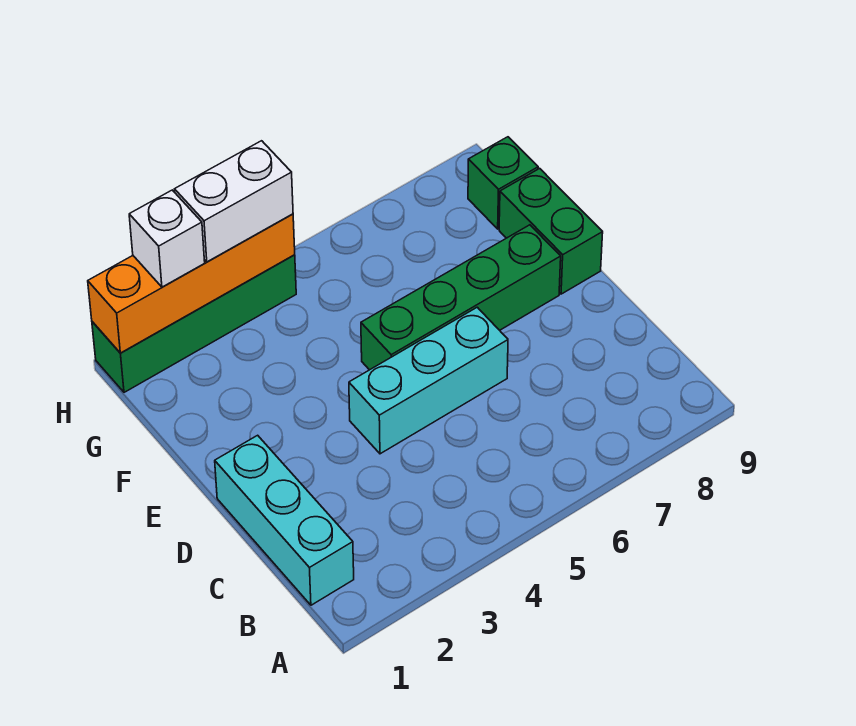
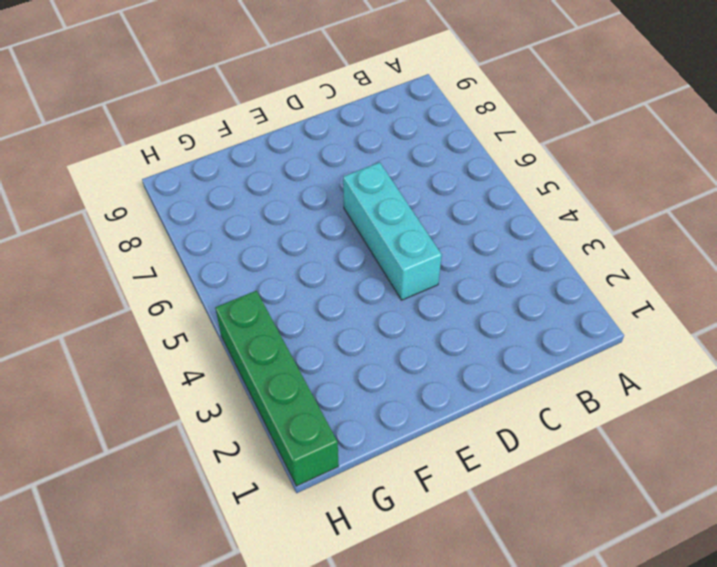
none -> cyan brick B1:D1 level 1
none -> green brick E5:E8 level 1

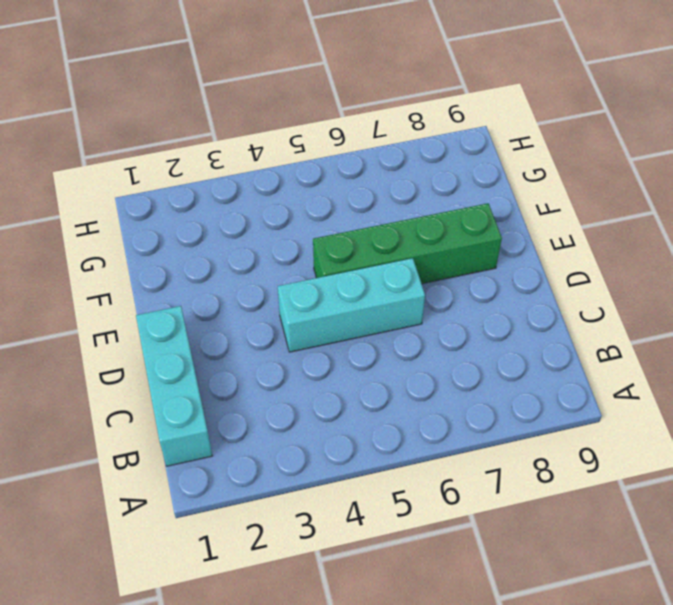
none -> green brick E9:F9 level 1
none -> green brick G9 level 1

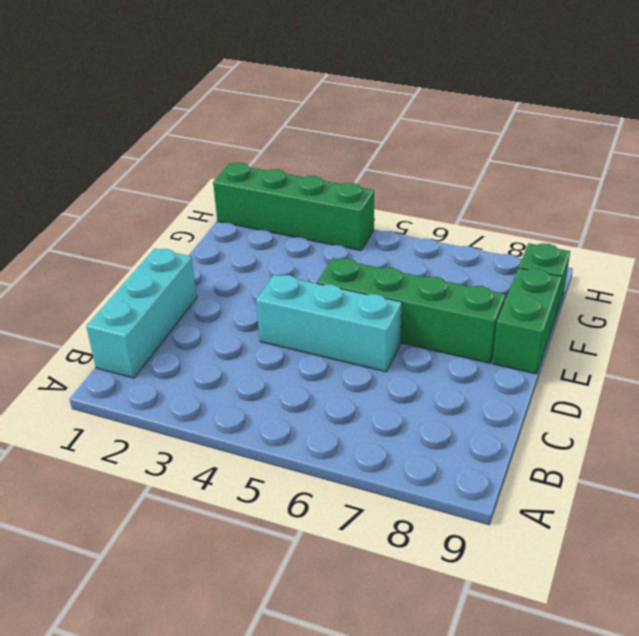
none -> orange brick H1:H4 level 2
none -> white brick H2 level 3

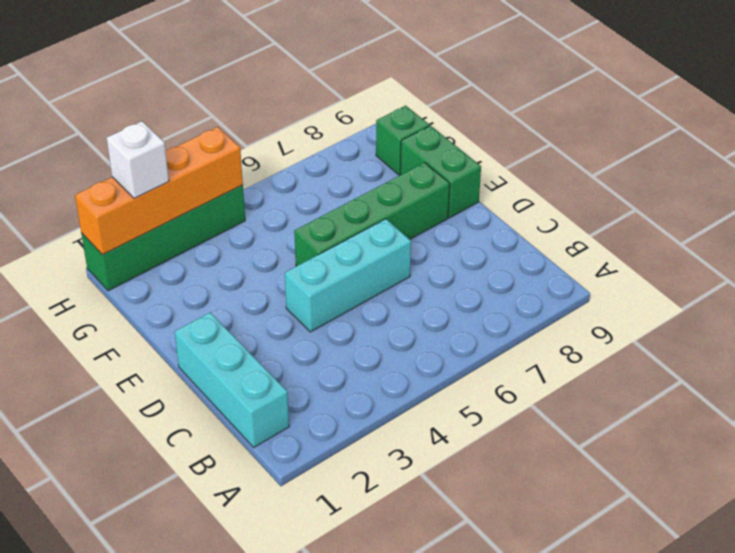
none -> white brick H3:H4 level 3

